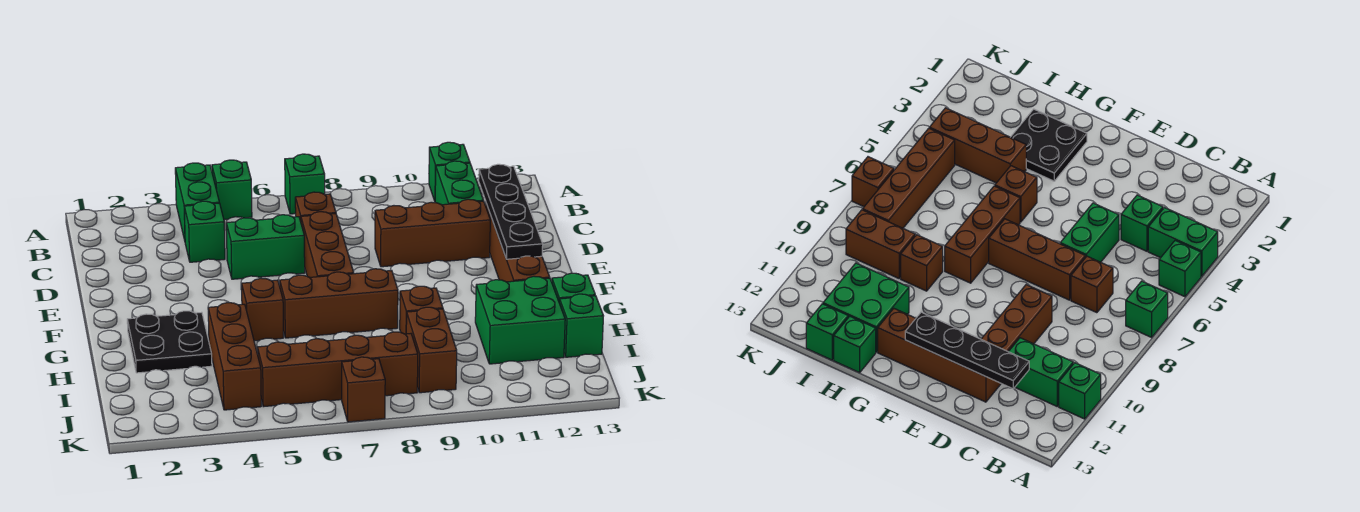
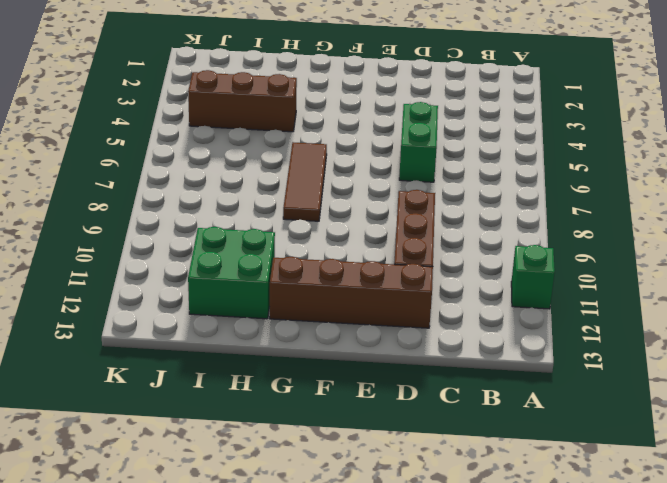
brown tile G6:G8 level 1 -> brown brick G6:G8 level 1
none -> green brick A4:B4 level 1
none -> green brick A5 level 1
none -> green brick A7 level 1

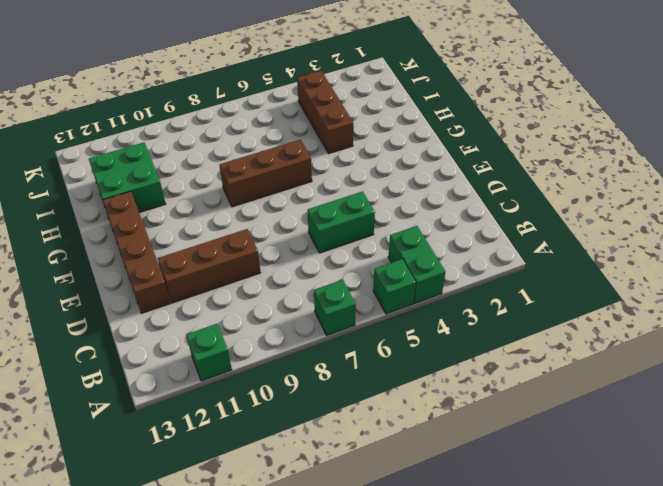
none -> green brick B11:C11 level 1
none -> green brick C4 level 1
none -> brown brick C7 level 1

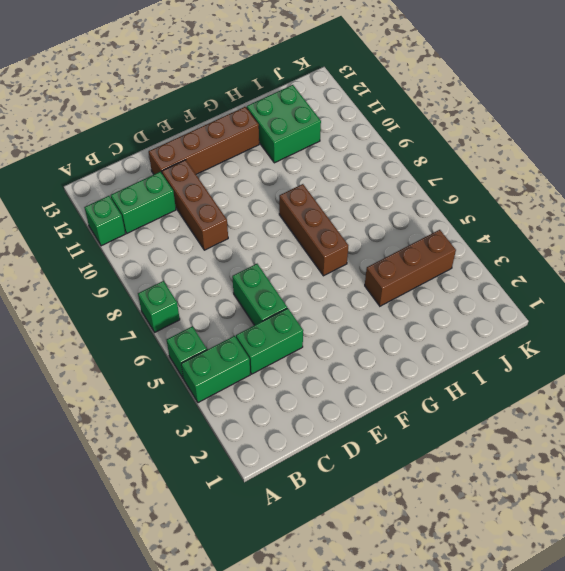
green brick C4:D4 level 1 -> green brick C4 level 1
none -> brown brick C7 level 1
none -> brown brick D7:F7 level 1
none -> black plate G2:H3 level 1

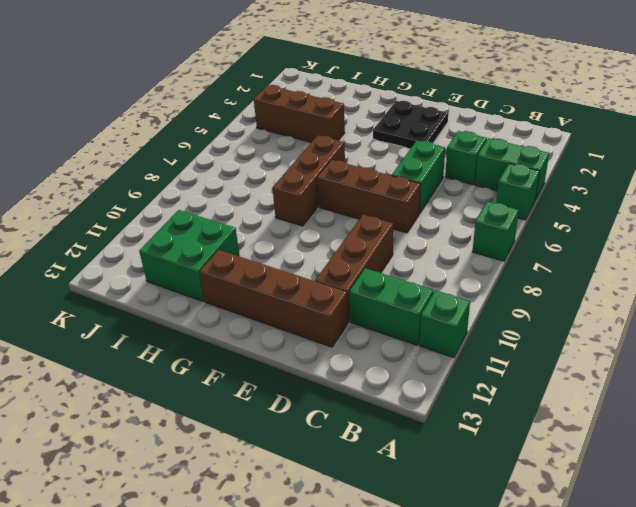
black plate E2:F3 level 1 -> black plate G2:H3 level 1
none -> brown brick C7 level 1
none -> brown brick G5 level 1
none -> brown brick H9 level 1

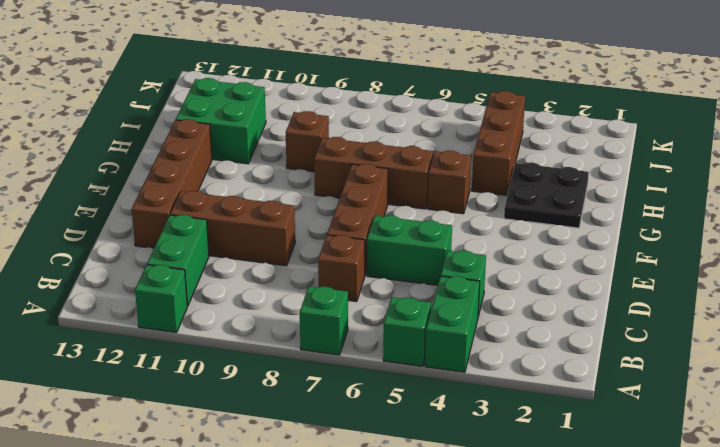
none -> green brick H13 level 1
none -> brown brick I9:J9 level 1
none -> green brick I13 level 1

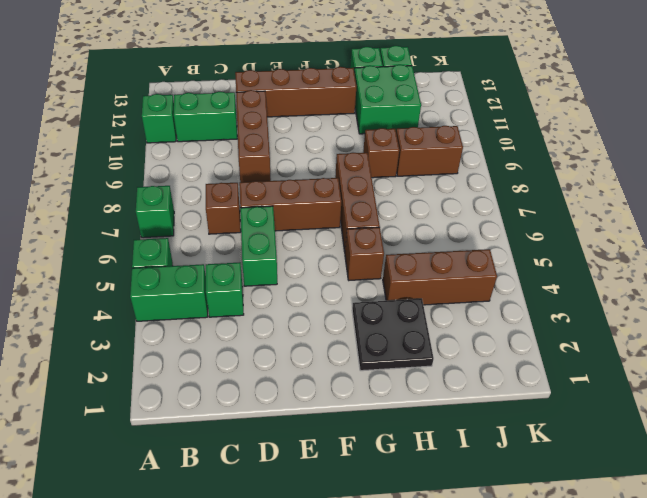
none -> brown brick J5:J8 level 1
none -> brown brick K7 level 1
none -> black plate C12:F12 level 2

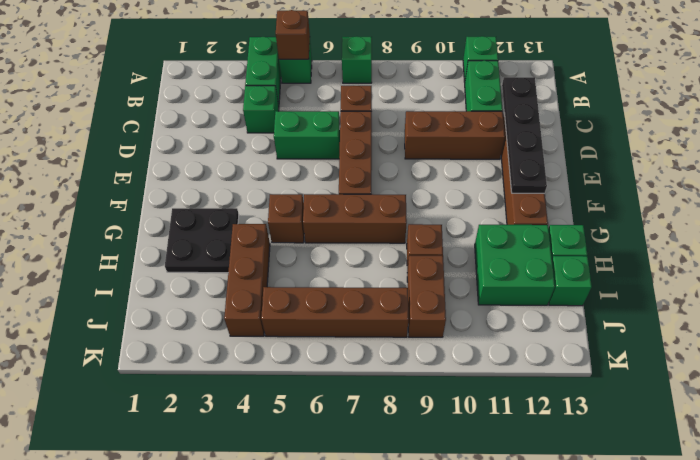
brown brick A5 level 2 -> brown brick K7 level 1

